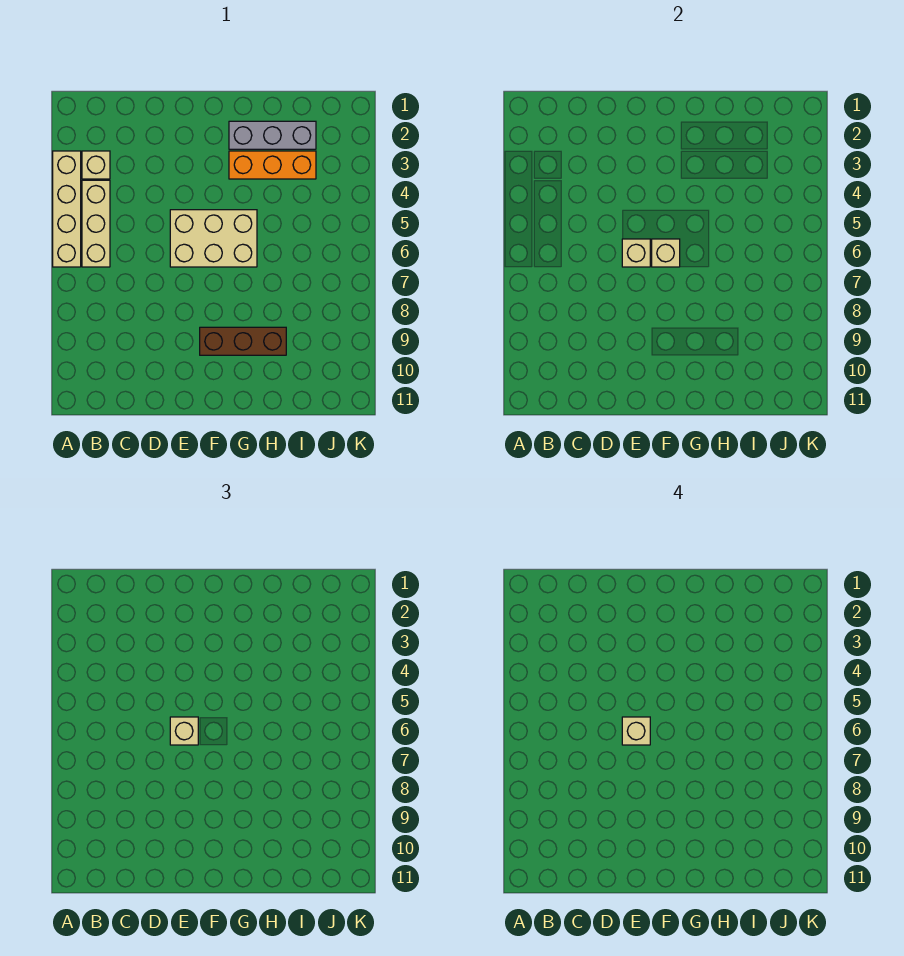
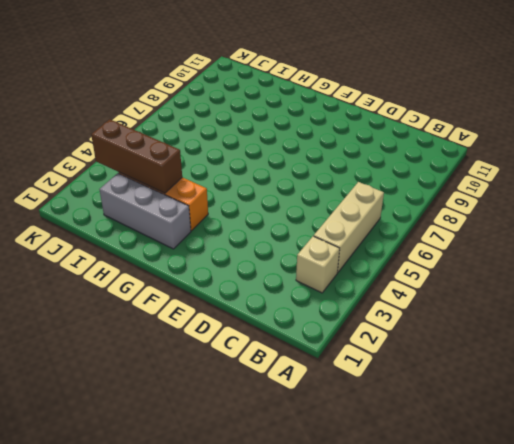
brown brick H3:J3 level 2 -> brown brick F9:H9 level 1
none -> tan brick A3:A6 level 1
none -> tan brick E5:G6 level 1

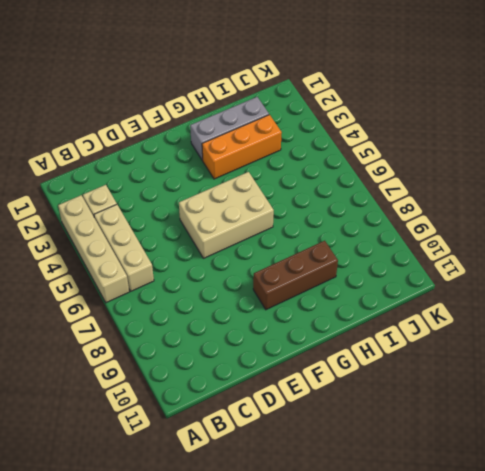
none -> tan brick E6 level 2
none -> tan brick F6 level 2

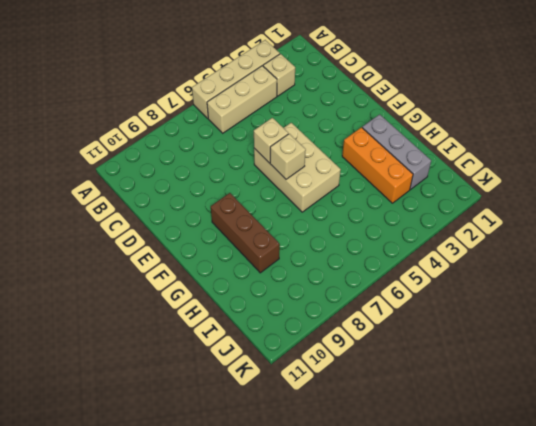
none -> tan brick E6 level 3
none -> tan brick E6 level 4

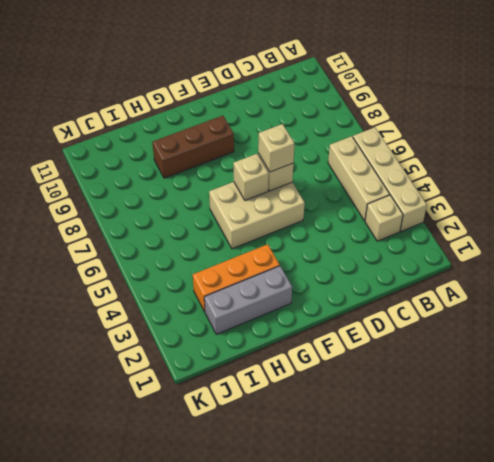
none -> tan brick E6 level 4

